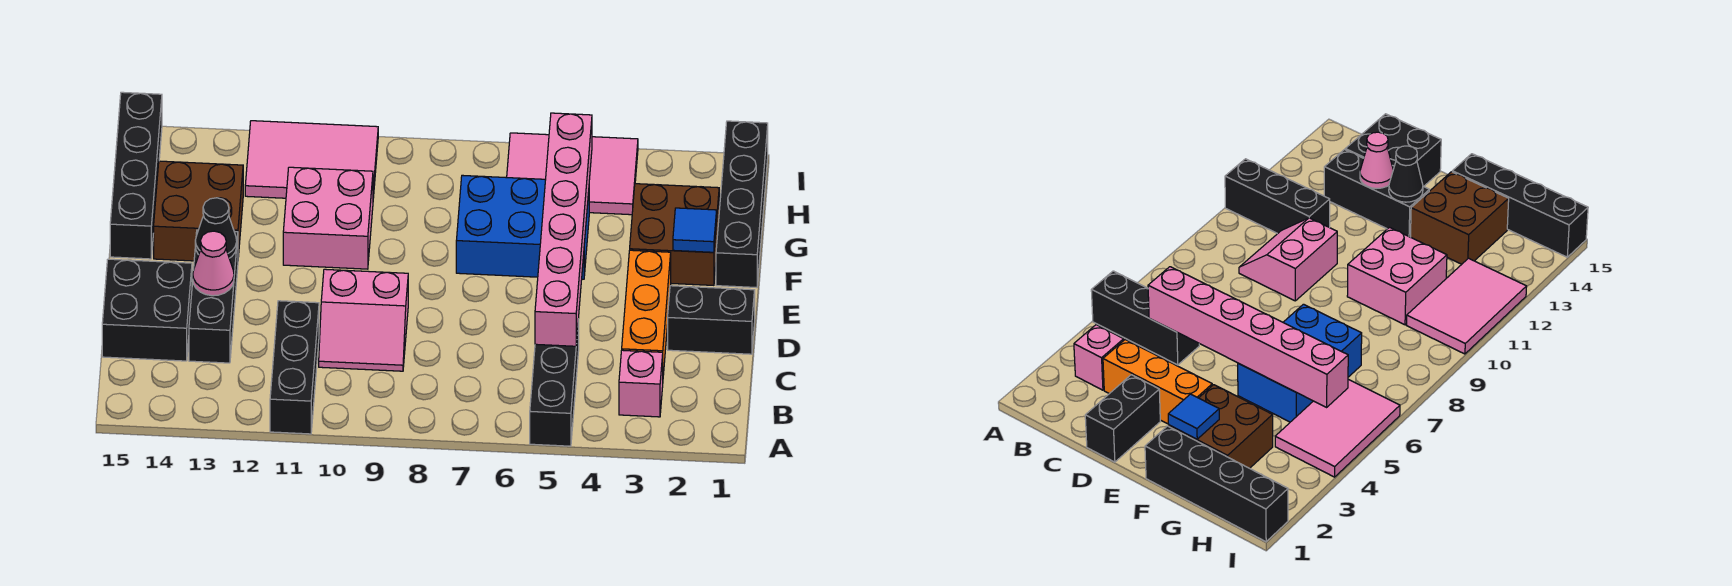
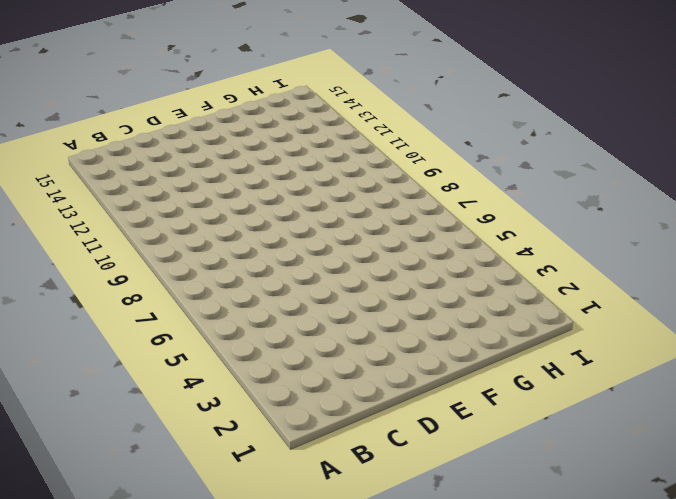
none -> black brick A5:C5 level 1
none -> black brick A11:C11 level 1
none -> pink brick B3 level 1

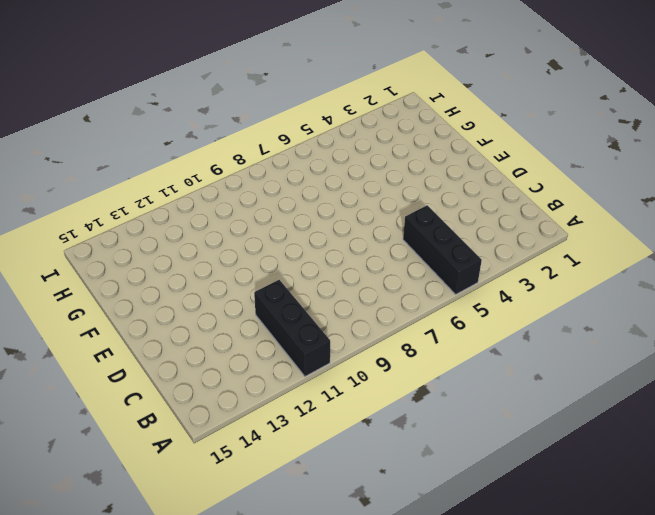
none -> pink brick B3 level 1
none -> orange brick C3:E3 level 1
none -> pink slope C9:D10 level 1 top D

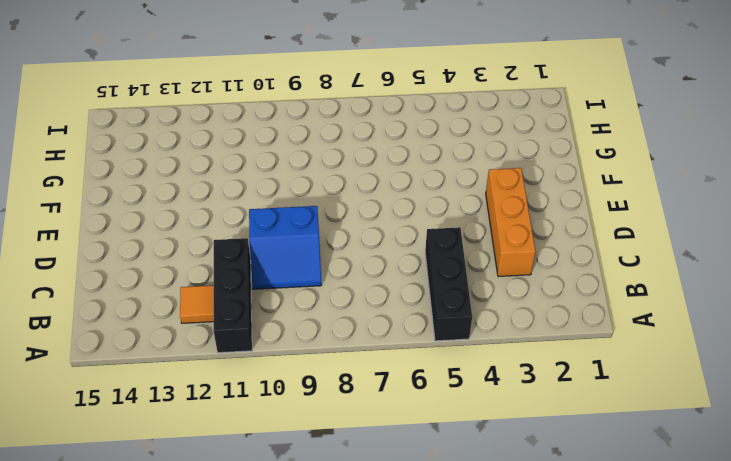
orange tile B12 level 1 -> none
blue slope C9:D10 level 1 top D -> pink slope C9:D10 level 1 top D
none -> pink brick B3 level 1
none -> black brick C13:E13 level 1
none -> black brick C14:D15 level 1

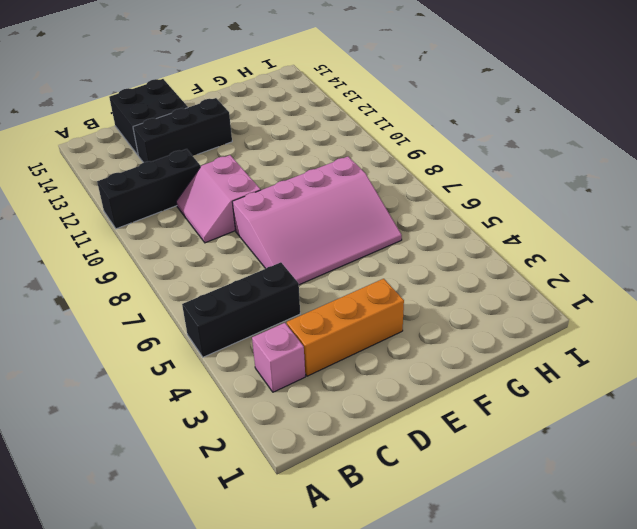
pink slope D6:G8 level 1 top 8 -> blue brick F5:G7 level 1
none -> black brick D1:D2 level 1
none -> black brick F1:I1 level 1
none -> brown brick F2:G3 level 1

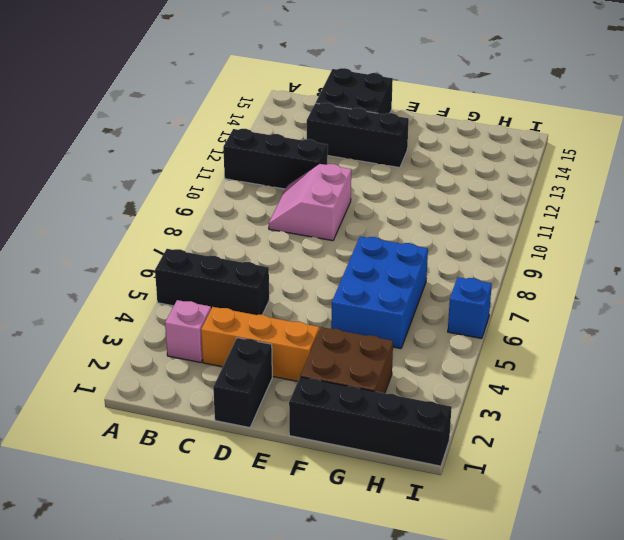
blue brick I6 level 1 -> pink tile H4:I6 level 1
none -> pink brick F10:G11 level 1
none -> brown brick F13:G14 level 1
none -> black brick F15:I15 level 1

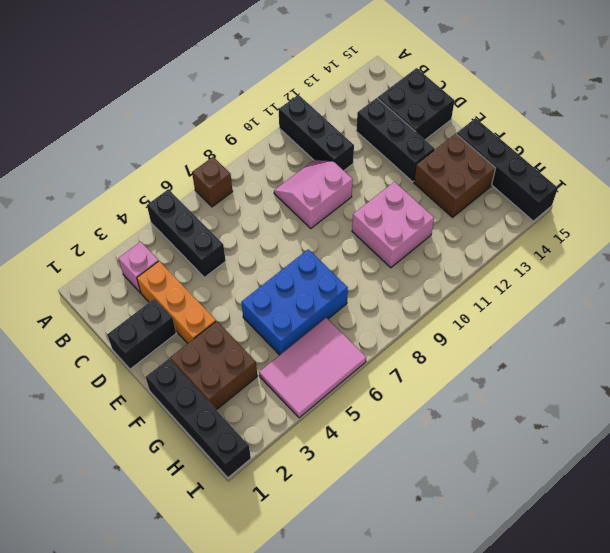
brown brick A7 level 1 -> none
none -> pink tile H10:I12 level 1
none -> pink brick C5:H5 level 2
none -> pink cone D13 level 2

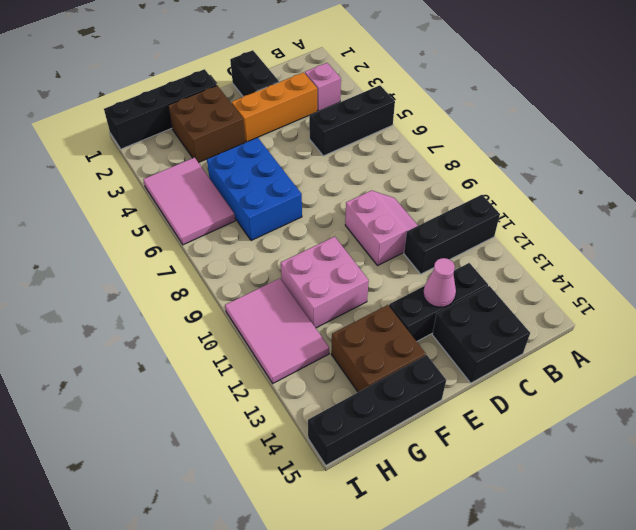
none -> pink brick C5:H5 level 2
none -> black cone E13 level 2
none -> blue tile F2 level 2

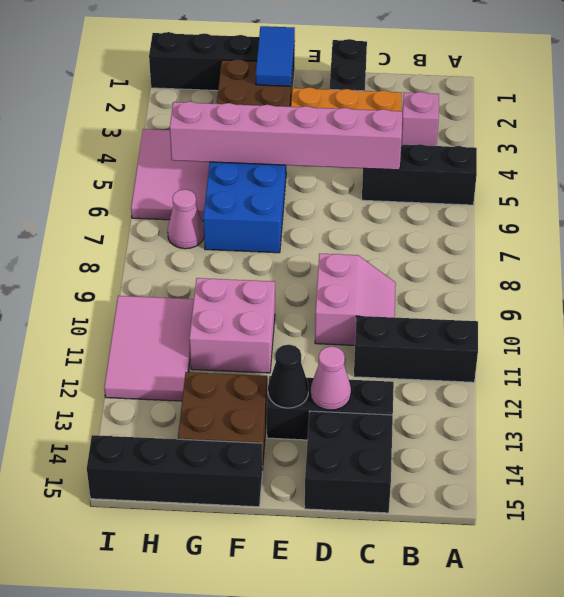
blue tile F1:F2 level 2 -> blue tile F2 level 2
pink cone H7 level 1 -> none

